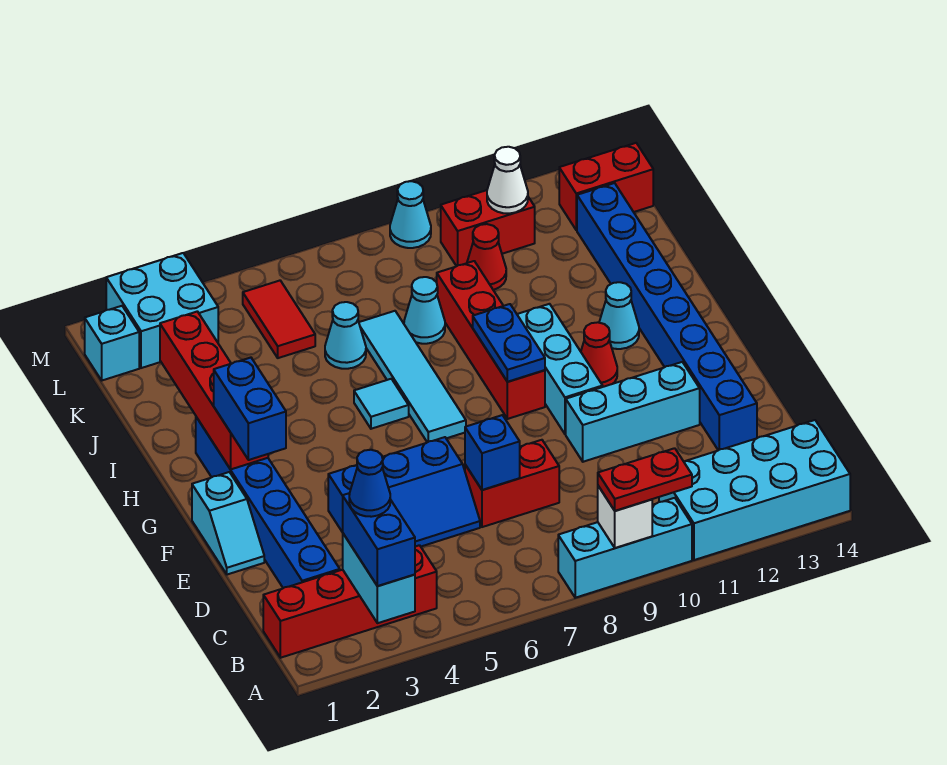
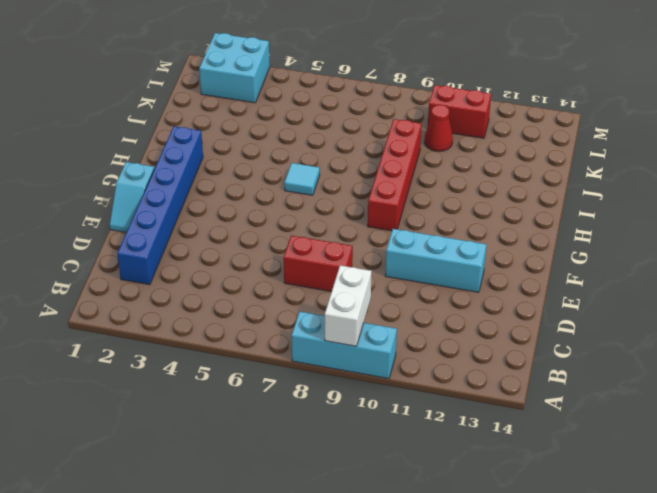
white brick A9:B9 level 2 -> white brick A9 level 2
none -> cyan brick A11:B14 level 1
none -> red brick B1:B4 level 1
none -> blue slope D4:E6 level 1 top E
none -> blue brick D13:K13 level 1

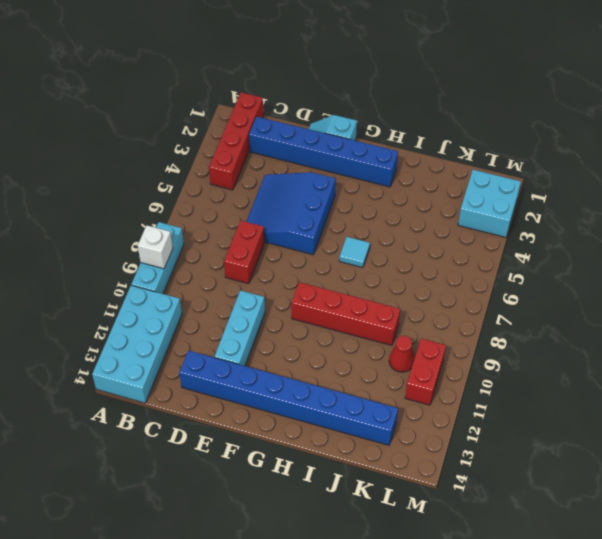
blue slope D4:F6 level 1 top F -> blue slope D4:E6 level 1 top E
none -> cyan brick F10:H10 level 1
none -> cyan tile G7:J7 level 1
none -> red cone G11 level 1
none -> cyan cone H12 level 1

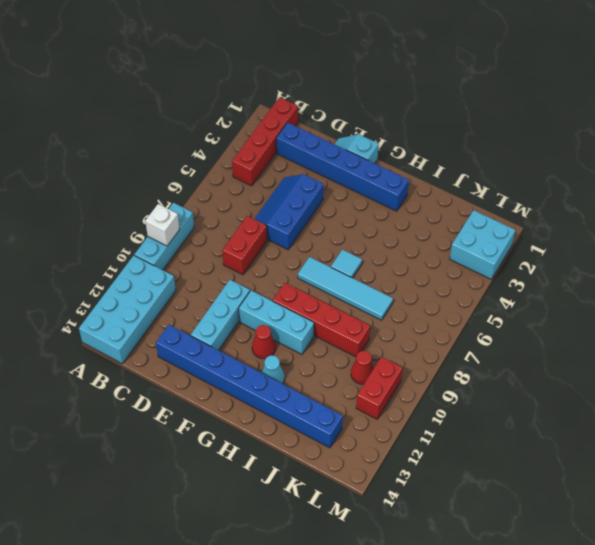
none -> cyan cone J6 level 1
none -> cyan cone J8 level 1
none -> red tile K5:L5 level 1
none -> cyan brick L1 level 1

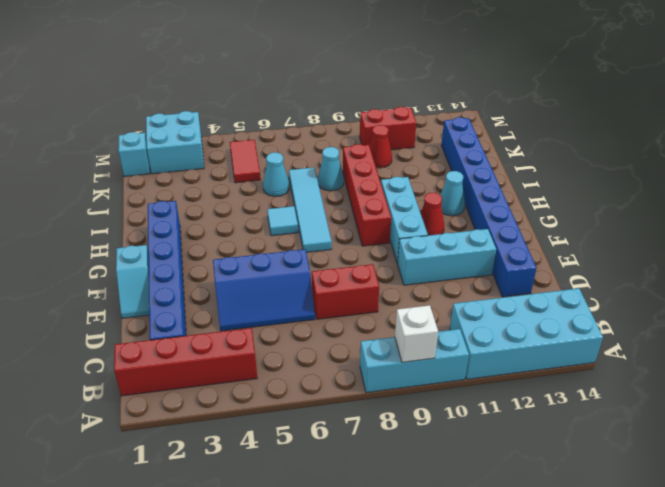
none -> red brick L13:L14 level 1
none -> cyan cone M9 level 1
none -> cyan brick A3:B3 level 2
none -> blue brick D7 level 2

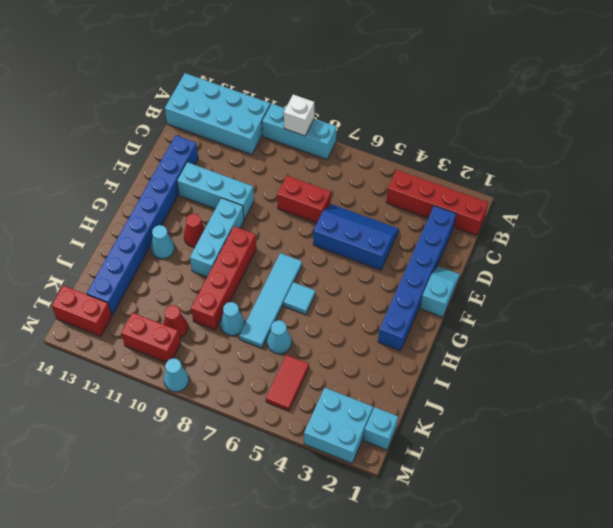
none -> cyan brick A3:B3 level 2
none -> blue brick D7 level 2
none -> red brick G2:J2 level 2
none -> blue plate G9:H9 level 2

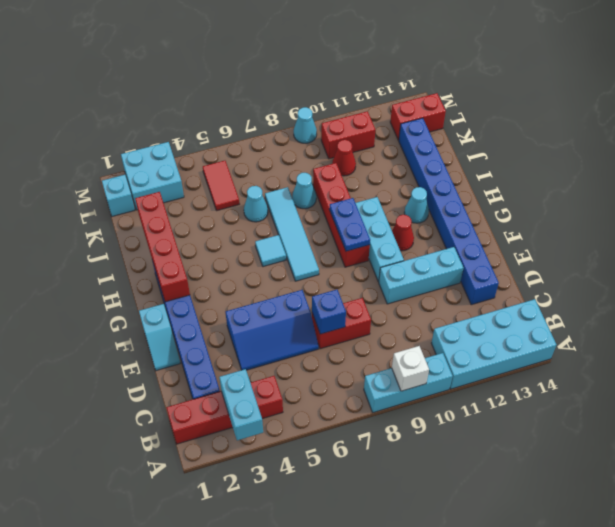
none -> white cone L11 level 2
none -> blue brick A3:B3 level 3
none -> red plate A9:A10 level 3
none -> blue brick F2:G2 level 3

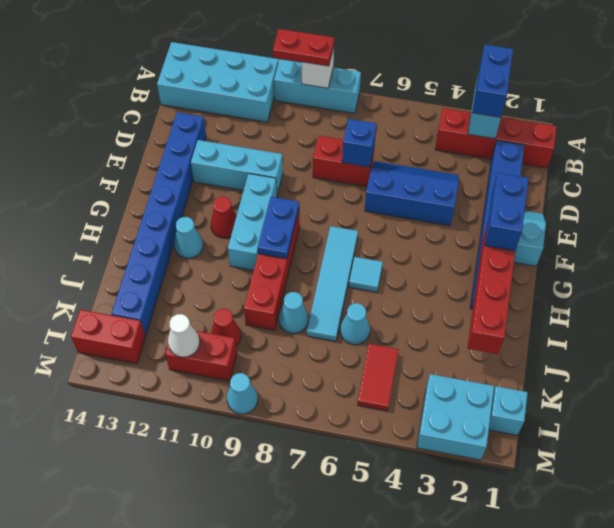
none -> blue cone B3 level 4

